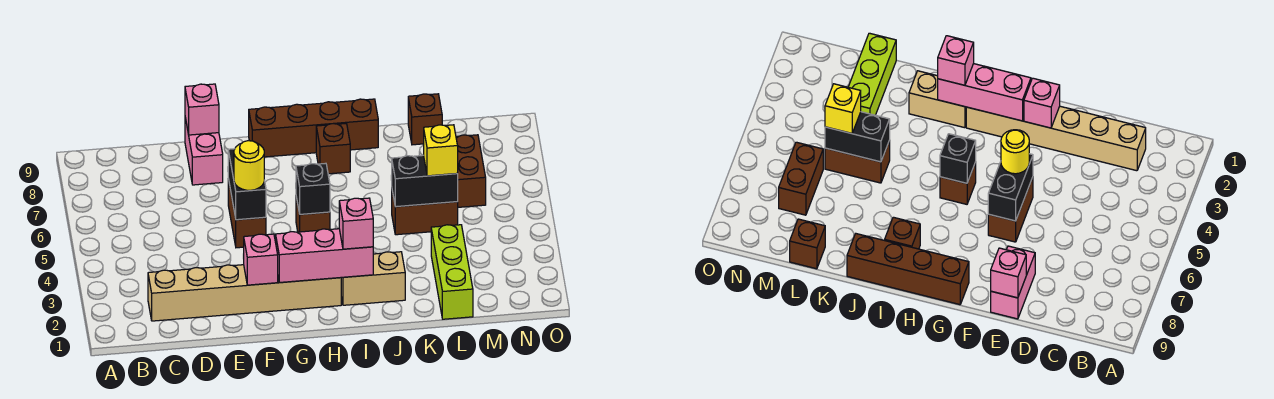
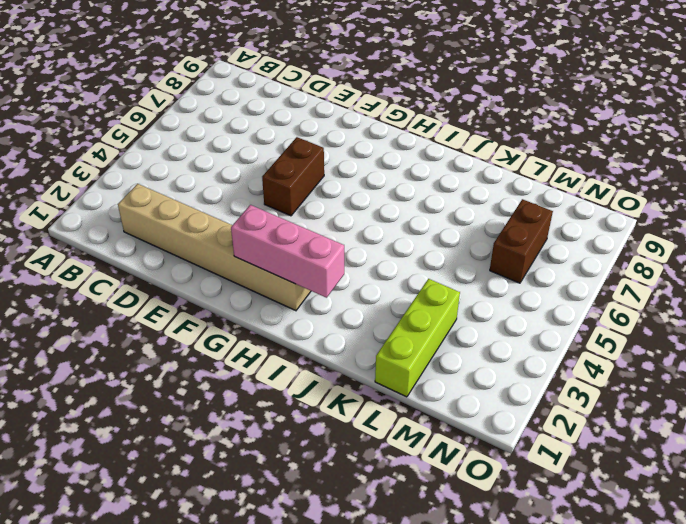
none -> pink brick E8:E9 level 1
none -> brown brick G9:J9 level 1
none -> brown brick H5 level 1

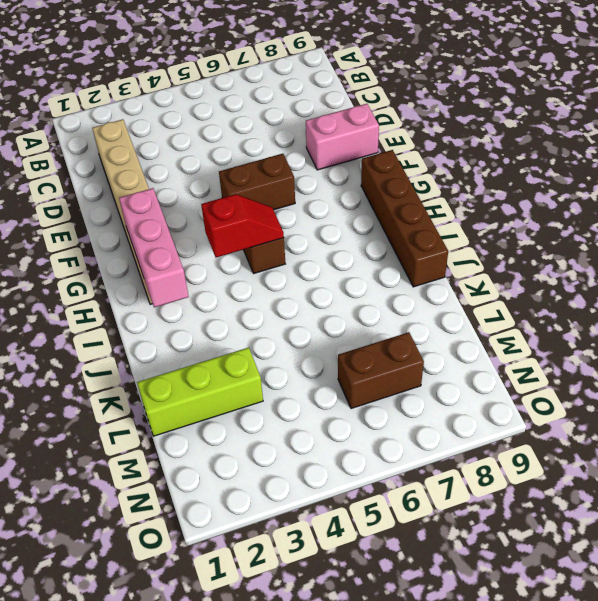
red slope H4:H5 level 2 top 4 -> black brick H5 level 2
none -> tan brick I2:J2 level 1
none -> brown brick I8 level 1
none -> brown brick K5:L5 level 1

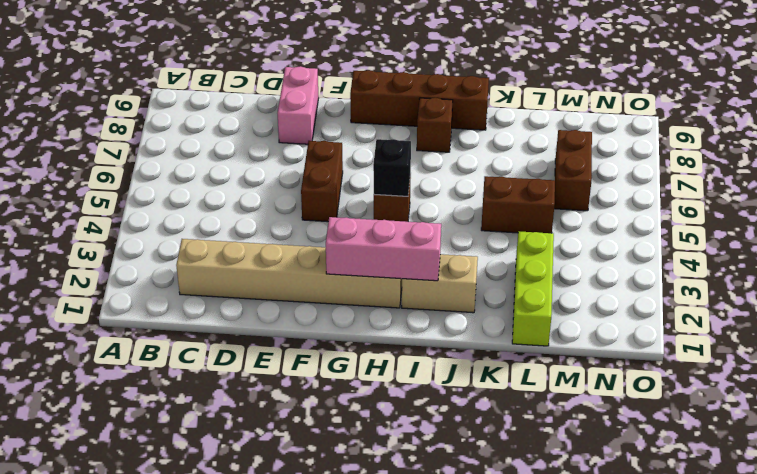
none -> brown brick L9 level 1
none -> pink brick E9 level 2
none -> pink brick F2 level 2

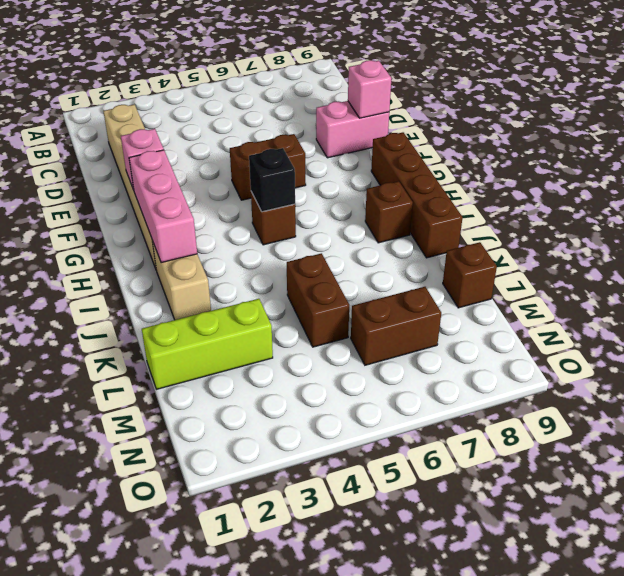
none -> black brick F5:F6 level 2
none -> black brick K5:L5 level 2
none -> yellow round brick F5 level 3

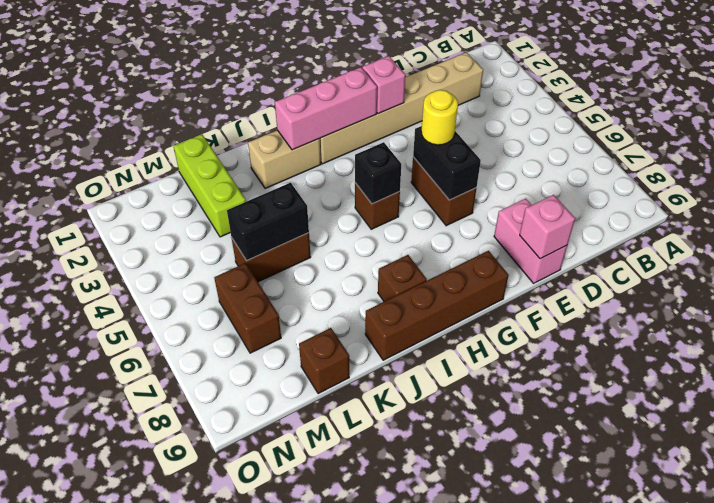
none -> pink brick I2 level 3
none -> yellow brick L5 level 3

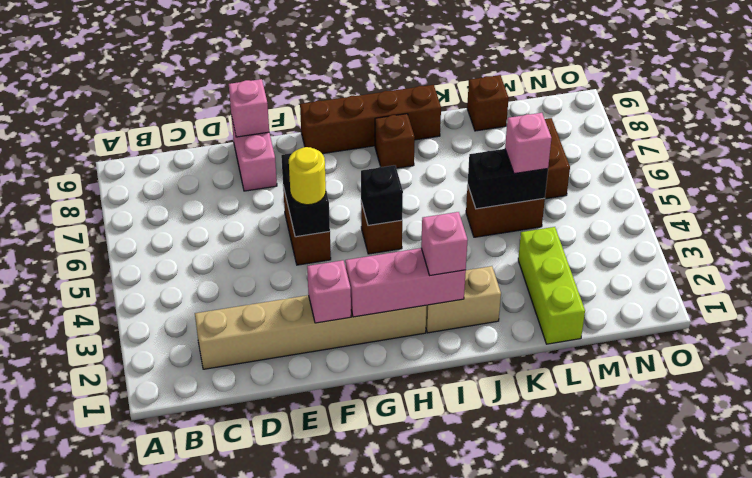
pink brick L5 level 3 -> yellow brick L5 level 3

